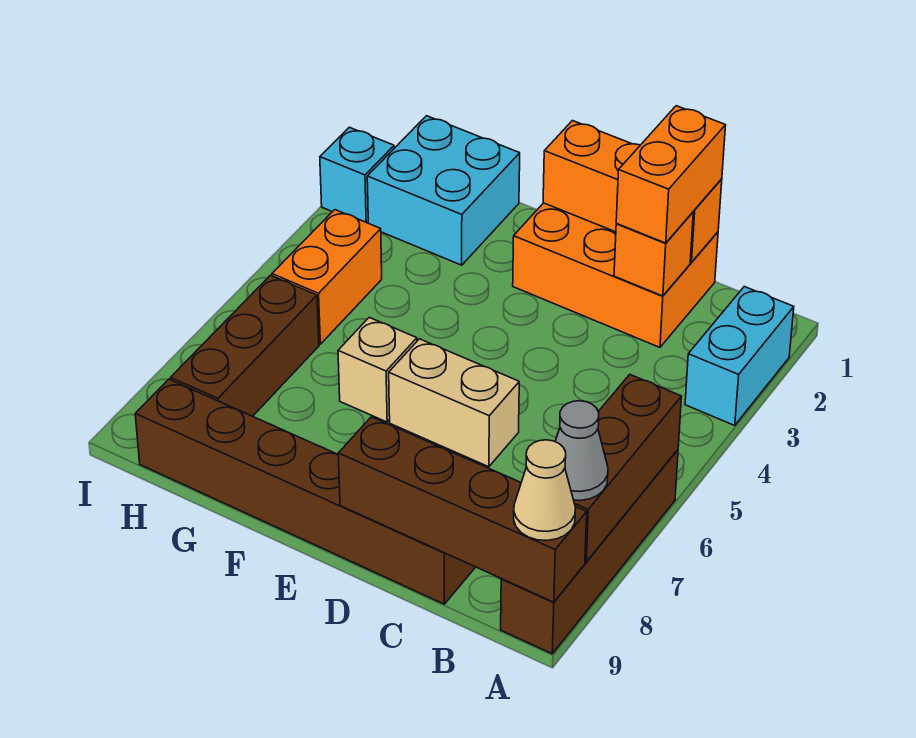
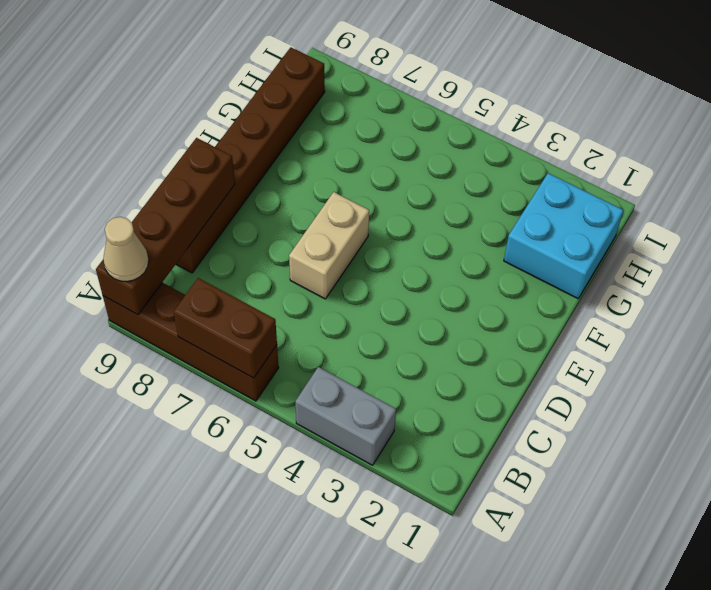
grey brick A3:A4 level 1 -> cyan brick A2:A3 level 1
brown brick A6:A7 level 2 -> brown brick A6:A8 level 2
none -> orange brick C1:E2 level 1
none -> tan brick F6 level 1
none -> orange brick H4:H5 level 1

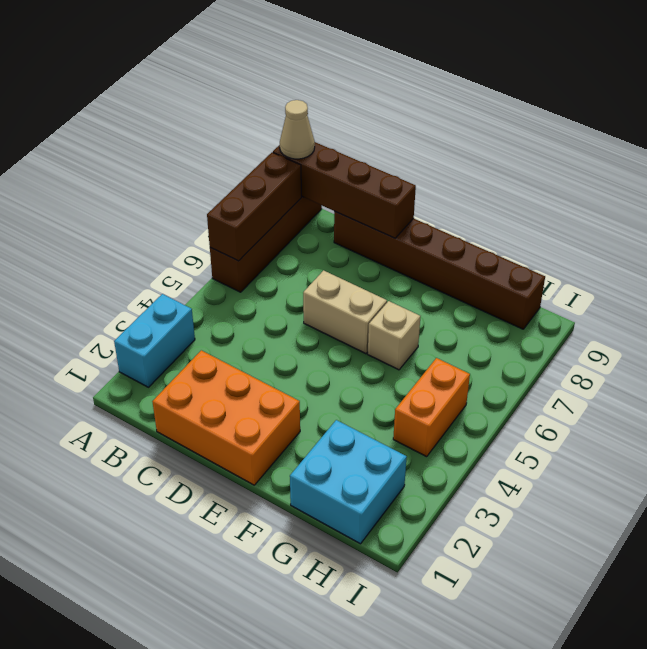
none -> brown brick H6:H8 level 1
none -> cyan brick I2 level 1
none -> orange brick C1:E1 level 2

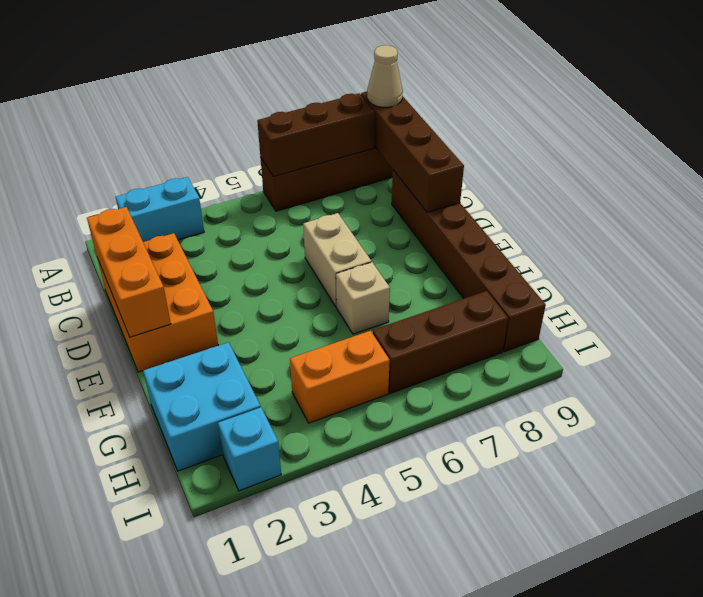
none -> orange brick C2 level 2
none -> grey cone A8 level 3
none -> orange brick C1:C2 level 3

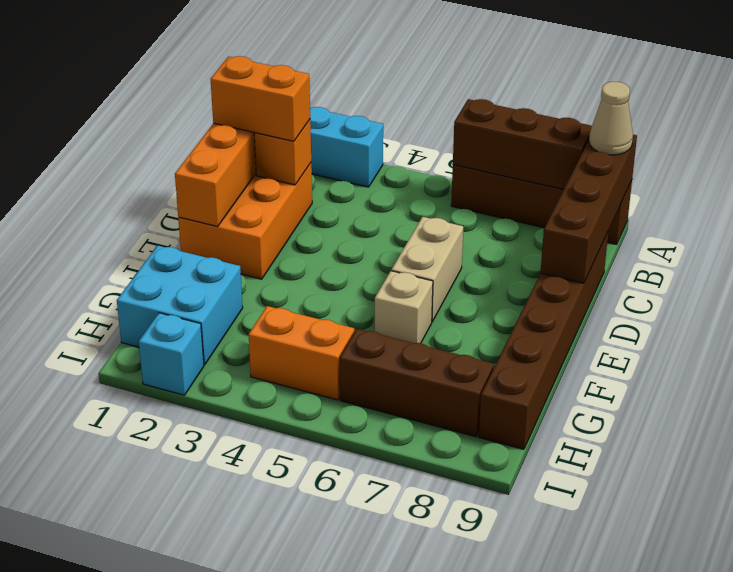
none -> grey cone A8 level 3

